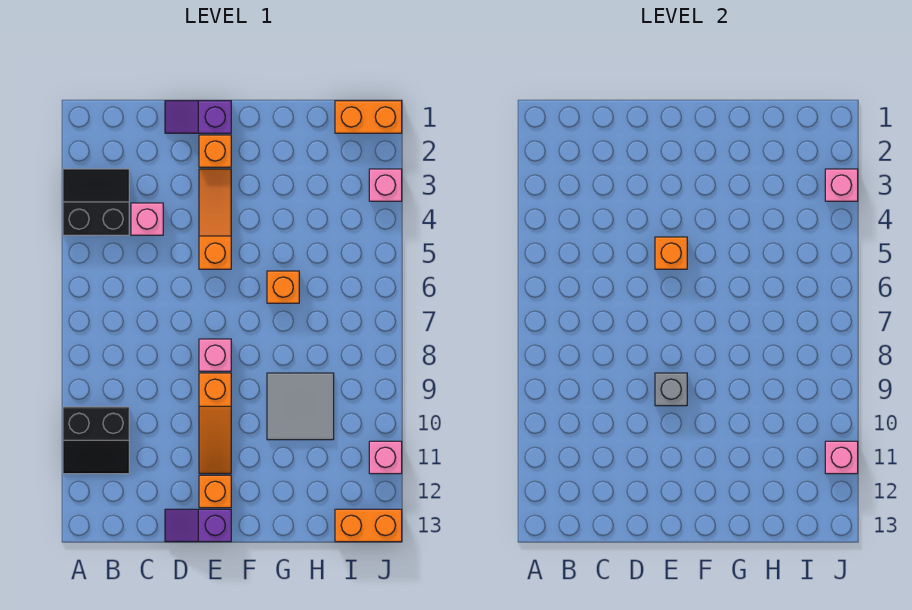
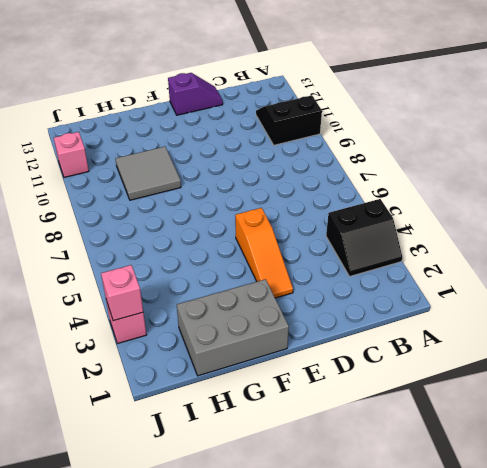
grey brick F1:H2 level 1 -> none
none -> pink brick C4 level 1
none -> purple slope D1:E1 level 1 top E
none -> orange brick E2 level 1

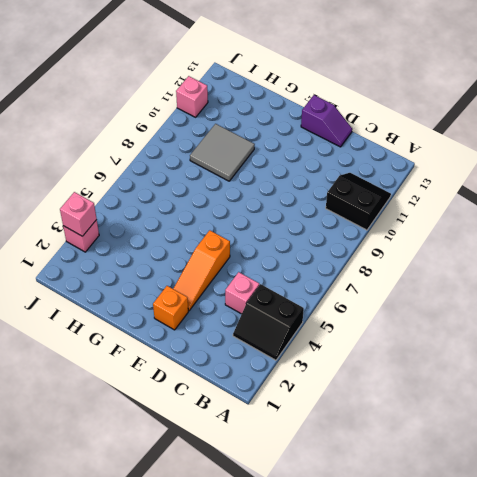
none -> purple slope D1:E1 level 1 top E
none -> pink brick E8 level 1
none -> orange slope E9:E11 level 1 top 9

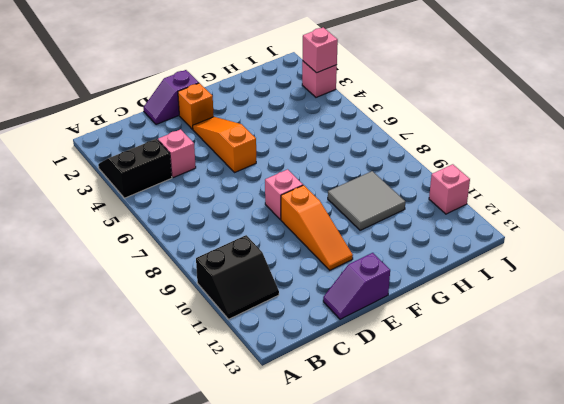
none -> orange brick E12 level 1
none -> orange brick G6 level 1
none -> orange brick I1:J1 level 1

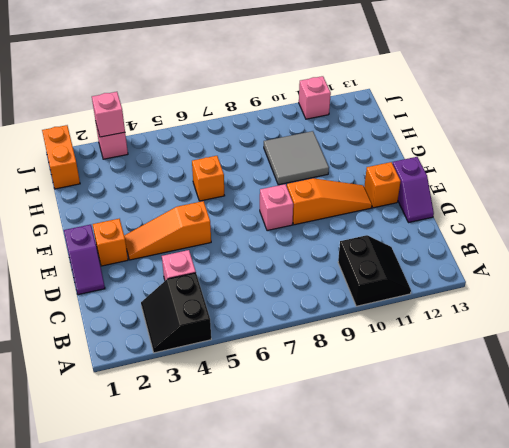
none -> orange brick I13:J13 level 1
none -> orange brick E5 level 2
none -> grey brick E9 level 2

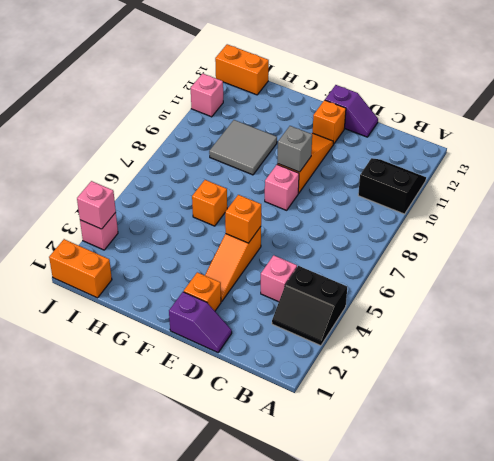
none -> pink brick J11 level 2

